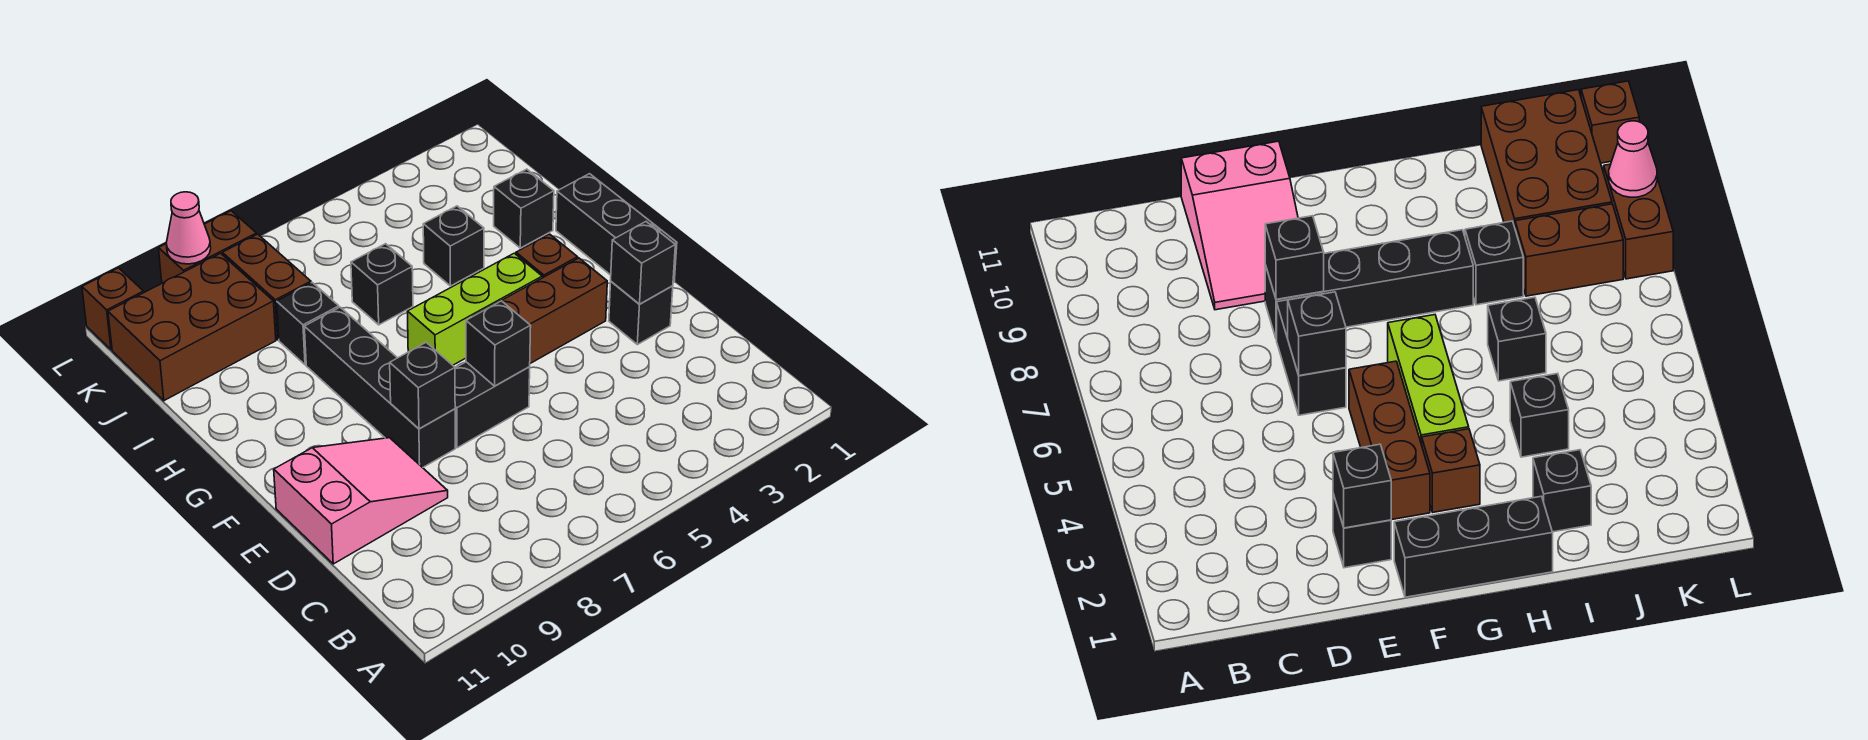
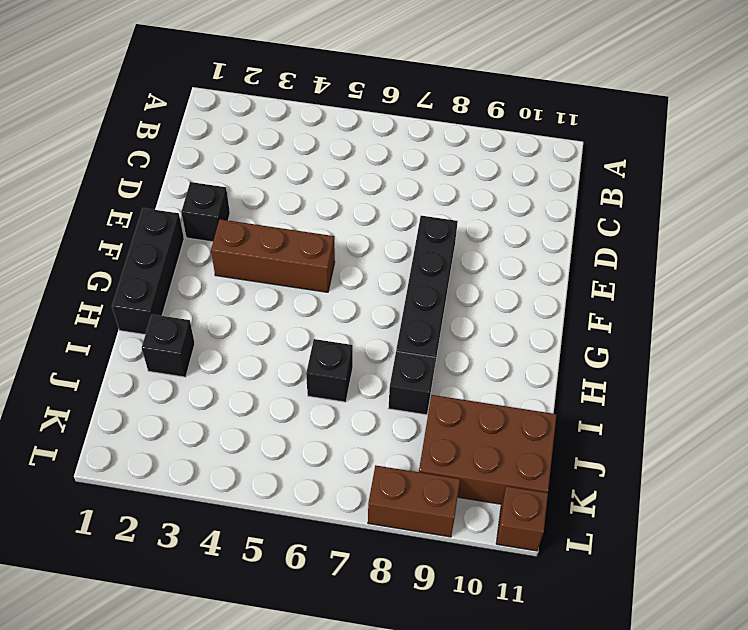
none -> pink slope D9:E11 level 1 top 11
none -> black brick E6:E7 level 1
none -> brown brick G3 level 1

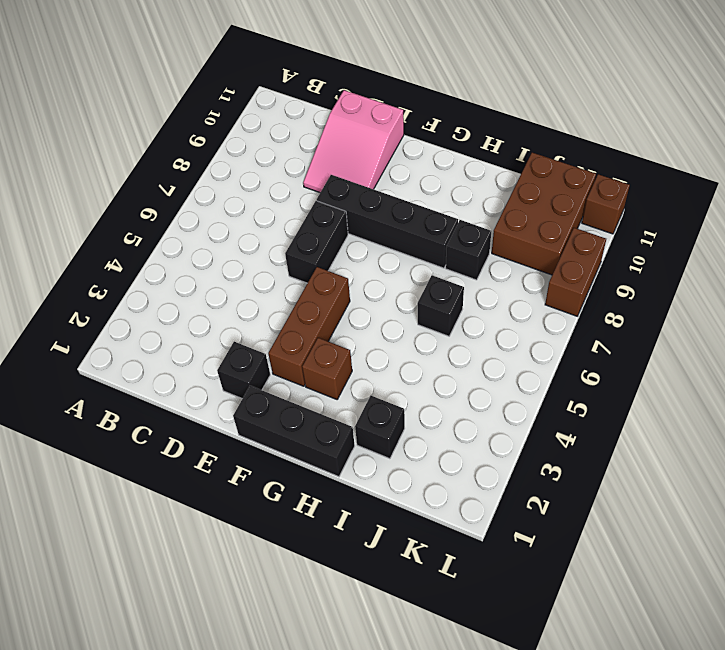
none -> lime brick G4:G6 level 1
none -> black brick I4 level 1
none -> brown brick J8:K8 level 1

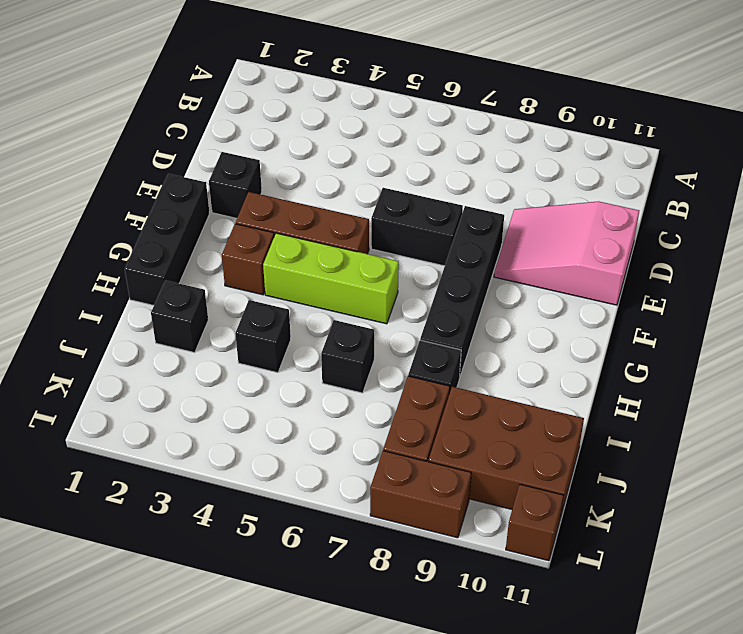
none -> black brick E2 level 2
none -> black brick E6 level 2
none -> black brick E8 level 2

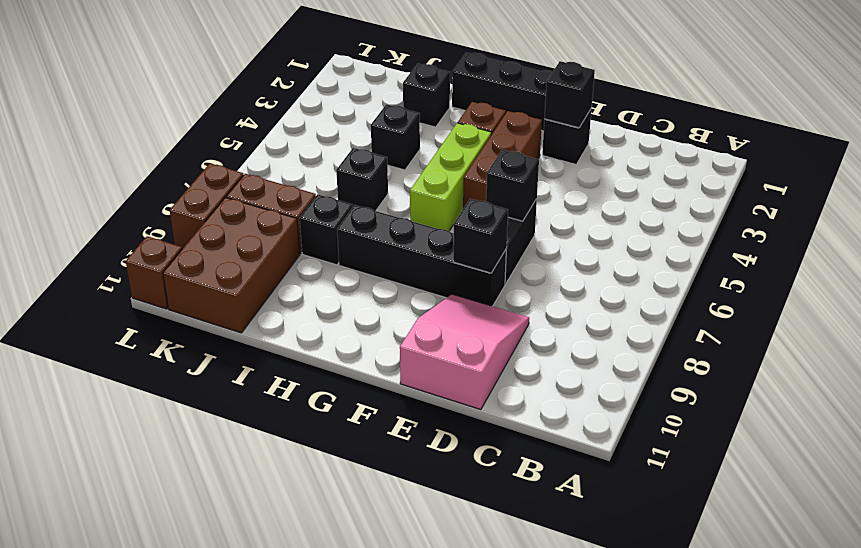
none -> pink cone L9 level 2

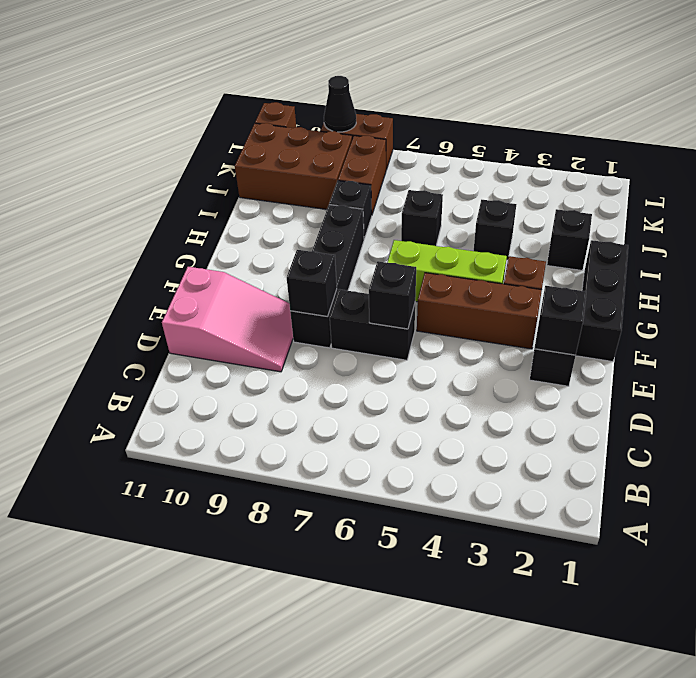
black cone L9 level 2 -> pink cone L9 level 2

